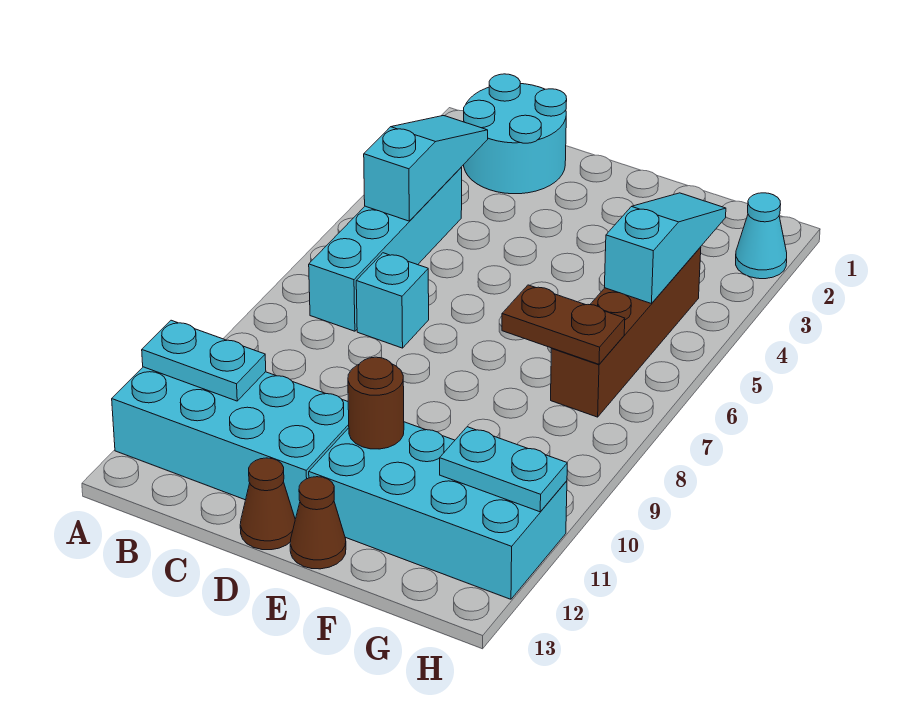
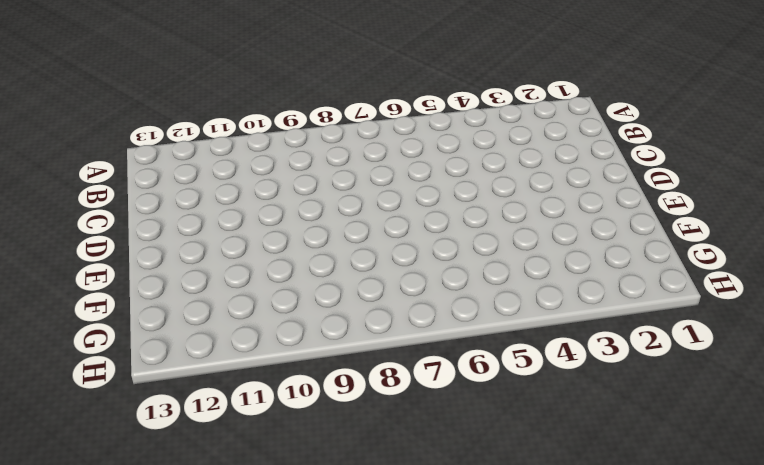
none -> cyan brick A11:D12 level 1
none -> cyan round brick B1:C2 level 1
none -> cyan brick B4:B7 level 1

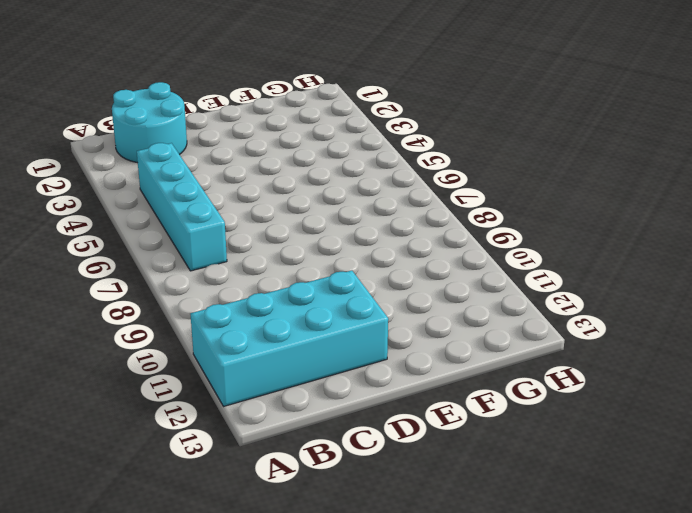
none -> cyan brick C7 level 1
none -> brown cone D13 level 1
none -> cyan brick E11:H12 level 1

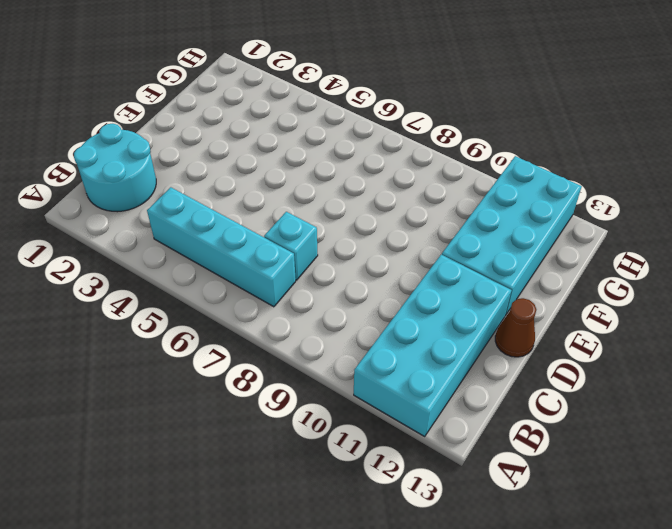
none -> brown cone E13 level 1
none -> brown brick G4:G7 level 1
none -> cyan cone H2 level 1

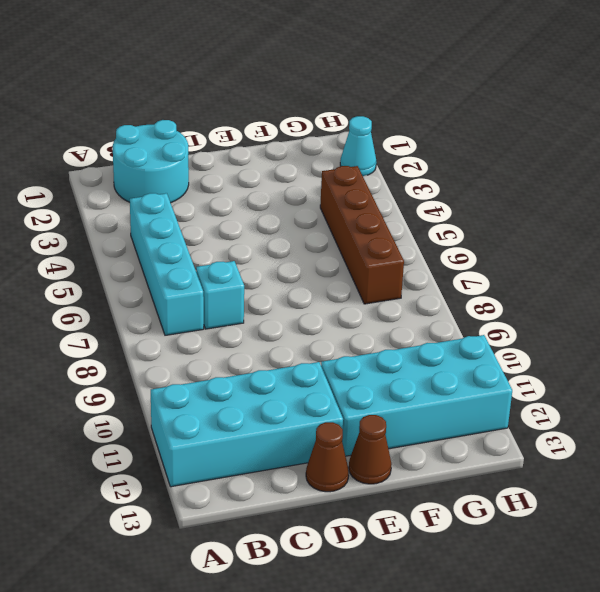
none -> cyan plate A11:B11 level 2
none -> cyan slope B3:B5 level 2 top 5
none -> brown round brick E11 level 2

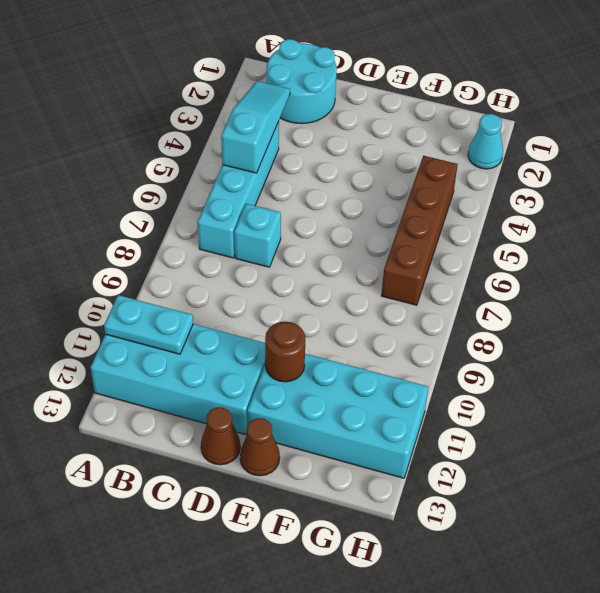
none -> brown plate F7:G7 level 2
none -> cyan slope G3:G5 level 2 top 5
none -> cyan plate G11:H11 level 2

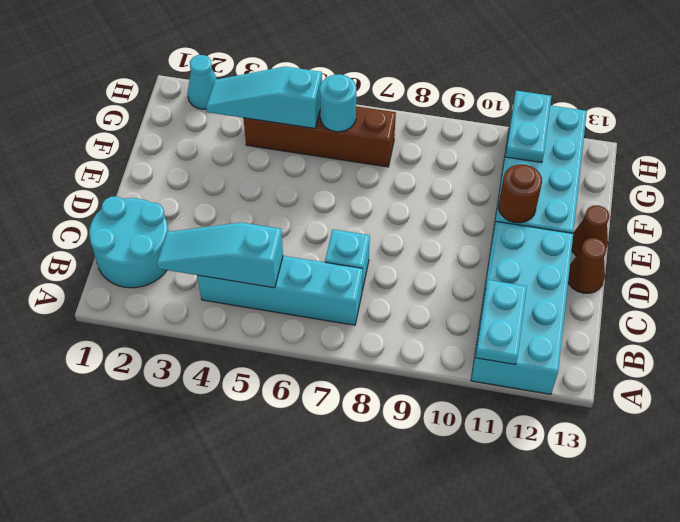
cyan round brick G6 level 2 -> none
none -> brown plate F7:G7 level 2

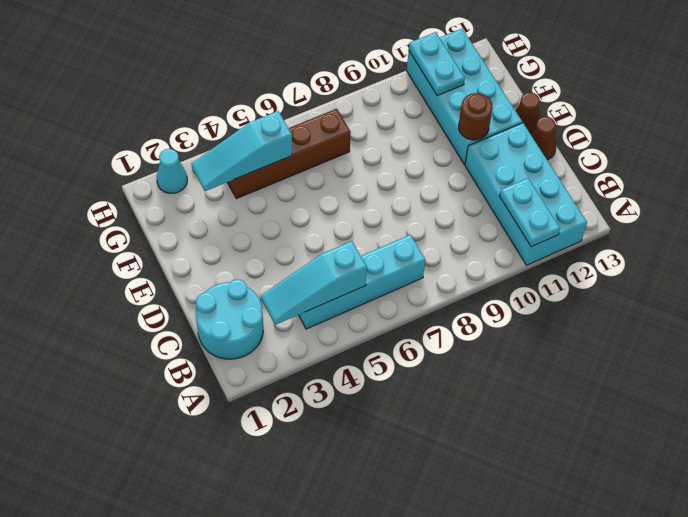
none -> cyan brick C7 level 1
none -> brown plate F7:G7 level 2

